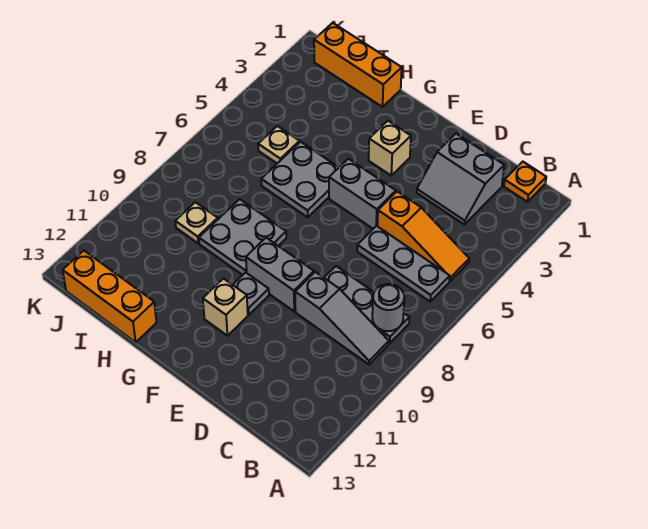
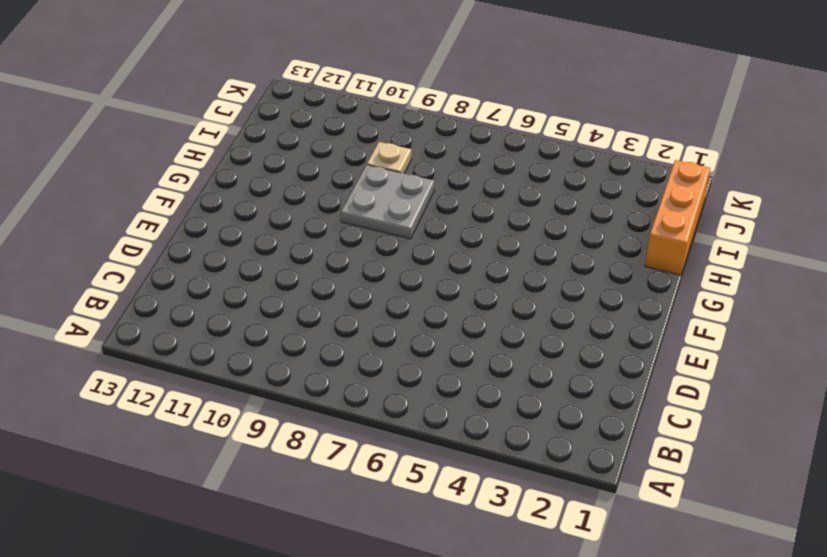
none -> orange plate B1 level 1
none -> orange slope B5:D5 level 1 top D
none -> grey plate B6:D6 level 1

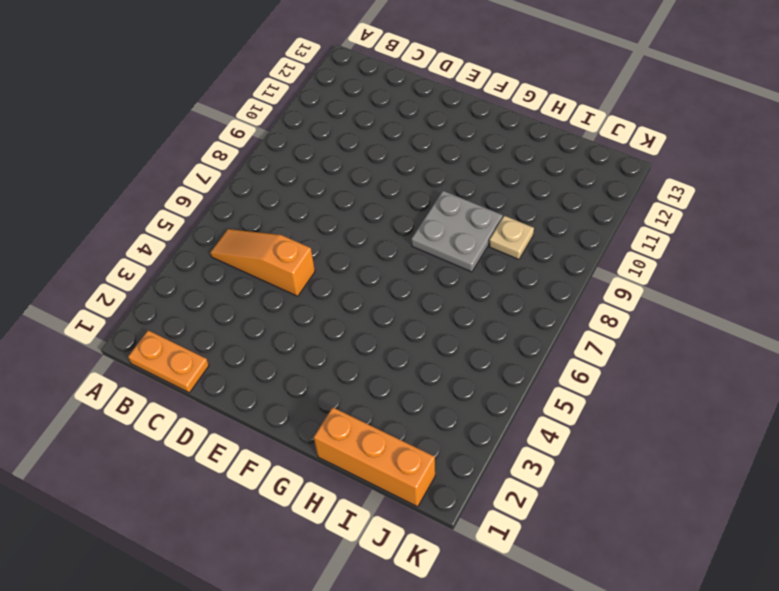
orange plate B1:C1 level 1 -> orange plate B1 level 1
none -> grey plate B6:D6 level 1
none -> grey plate B8:D8 level 1
none -> grey slope B9:D9 level 1 top D

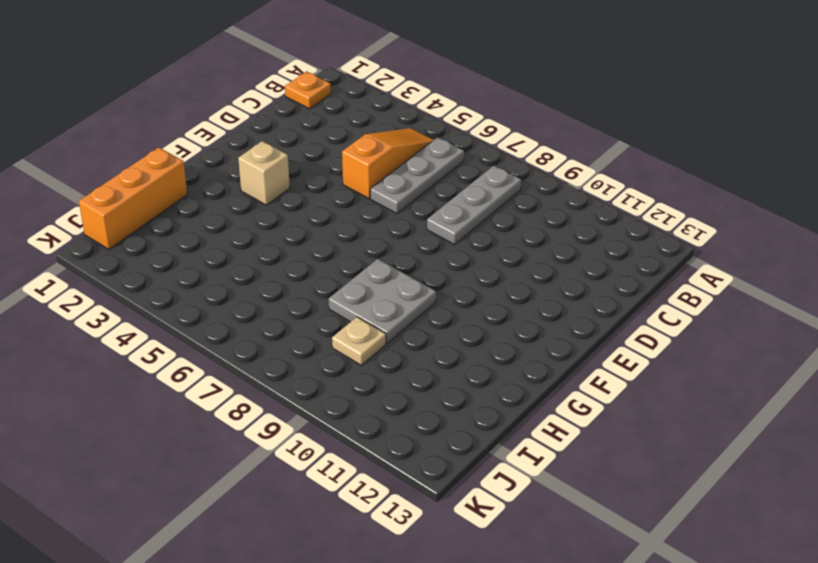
none -> grey slope B9:D9 level 1 top D
none -> grey slope C2:D3 level 1 top 2
none -> grey brick E5:F5 level 1

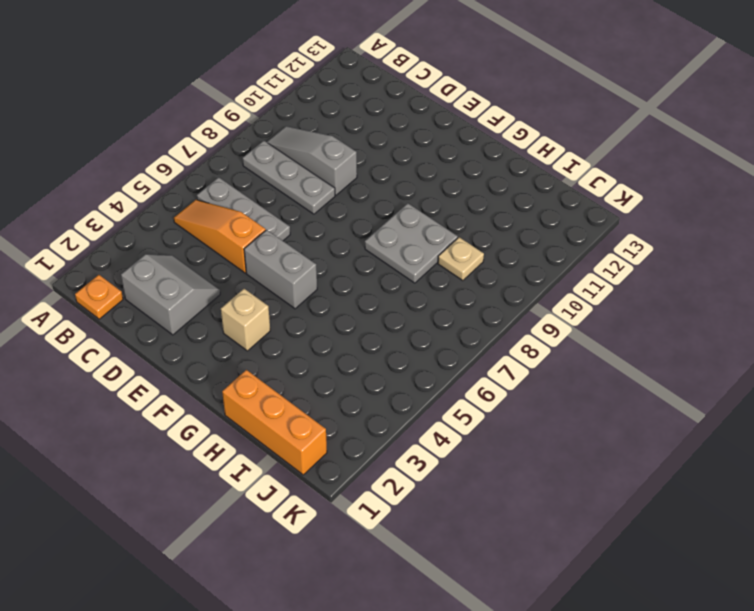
none -> grey brick E9:F9 level 1
none -> grey plate F10 level 1
none -> tan brick F11 level 1

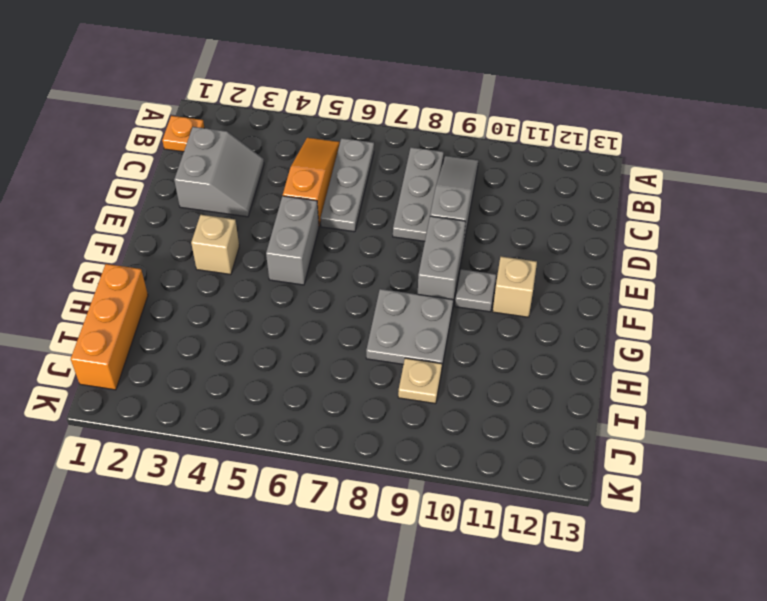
none -> grey plate G5:H6 level 1
none -> orange brick H13:J13 level 1
none -> tan plate I5 level 1

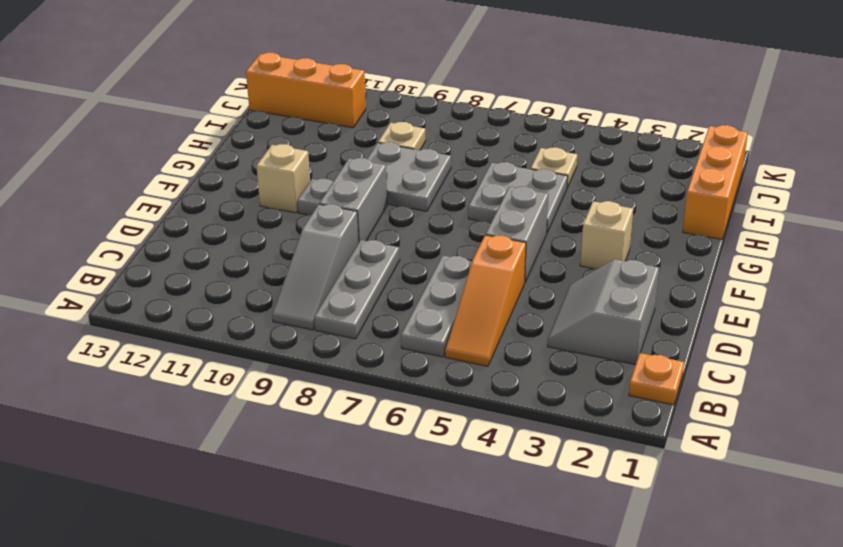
orange brick J11:J13 level 1 -> orange brick H13:J13 level 1
none -> grey round brick B8 level 2

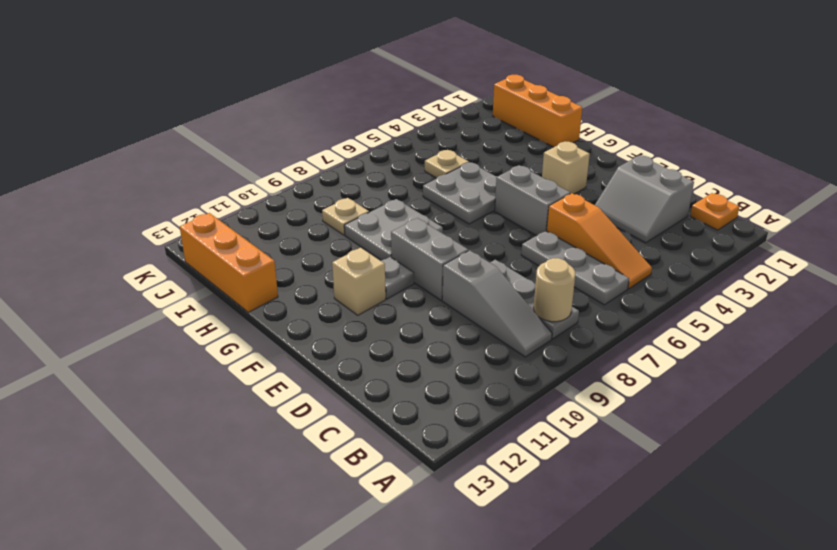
tan round brick B8 level 2 -> grey round brick B8 level 2

